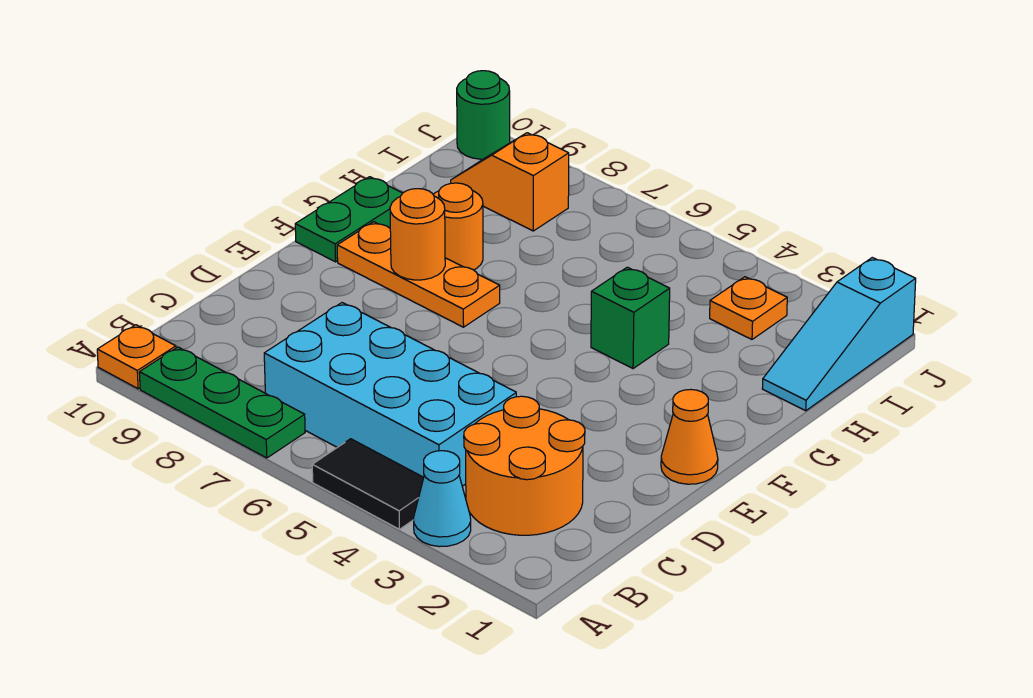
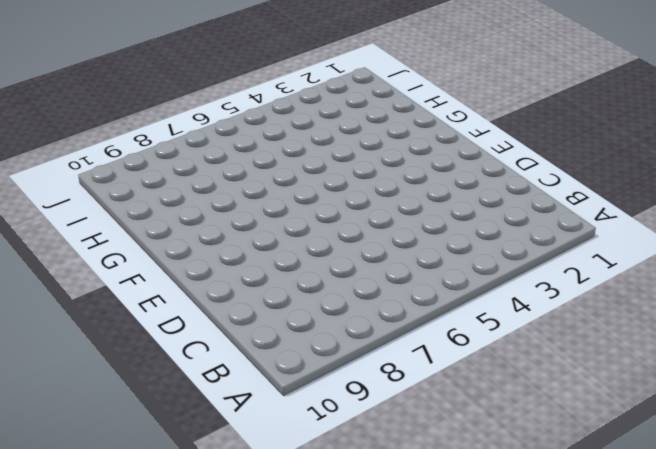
none -> cyan cone A3 level 1
none -> black tile A4:A5 level 1
none -> green plate A7:A9 level 1

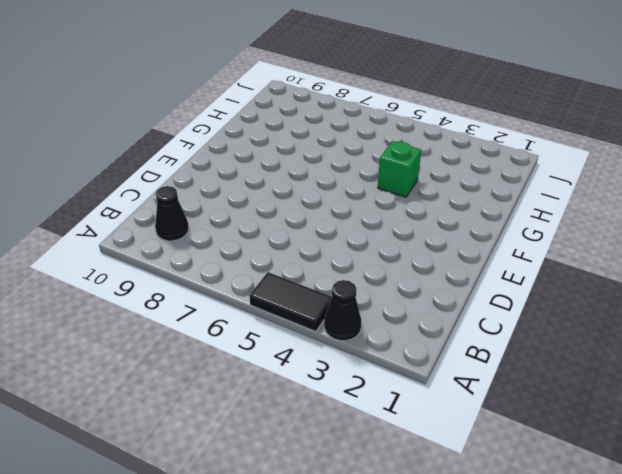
black cone A3 level 1 -> cyan cone A3 level 1
black cone B9 level 1 -> none
none -> green plate A7:A9 level 1
none -> orange plate A10 level 1
none -> orange round brick B2:C3 level 1

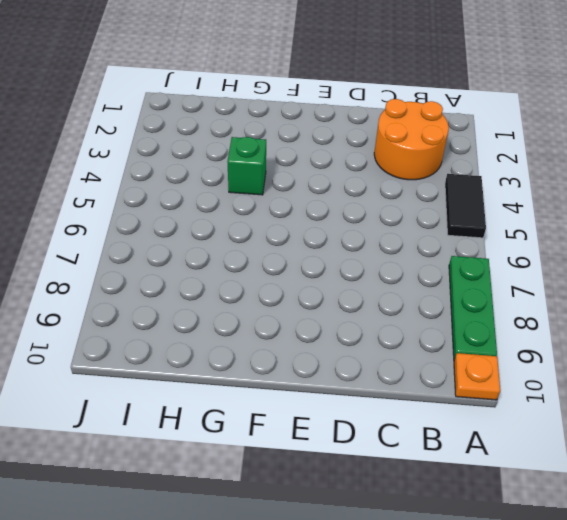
none -> cyan cone A3 level 1
none -> cyan brick B4:C7 level 1
none -> orange cone E1 level 1

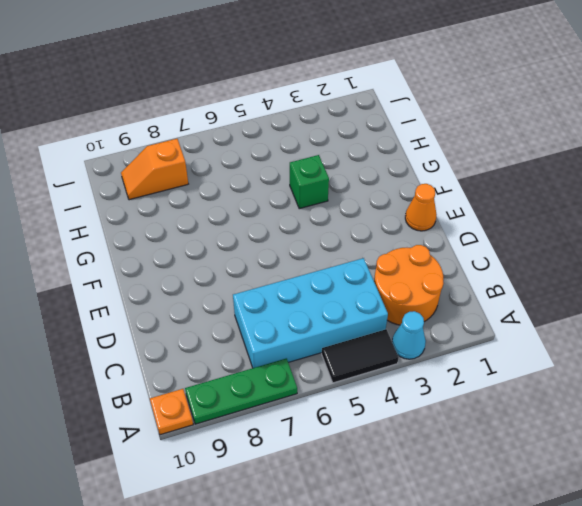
none -> orange plate F7:F9 level 1
none -> green plate F10:G10 level 1
none -> orange round brick G8 level 1

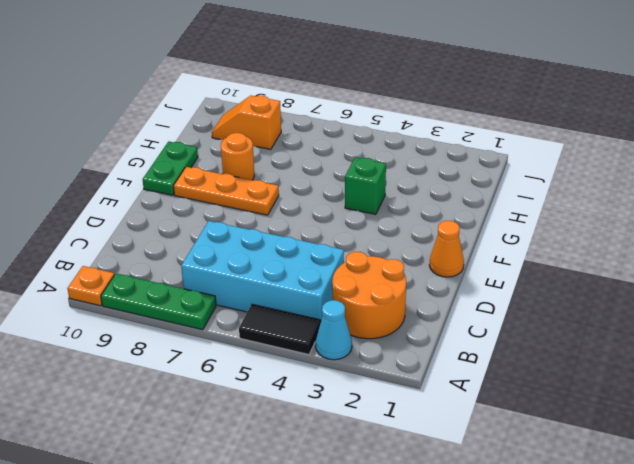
none -> cyan slope H1:J1 level 1 top J
none -> orange plate I3 level 1
none -> green round brick J10 level 1

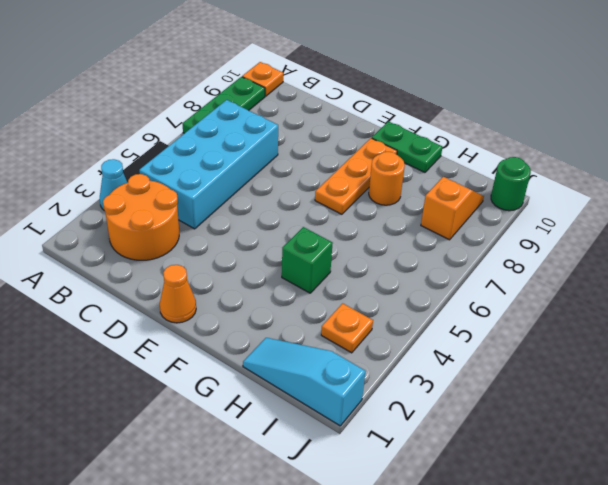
none -> orange round brick F8 level 2

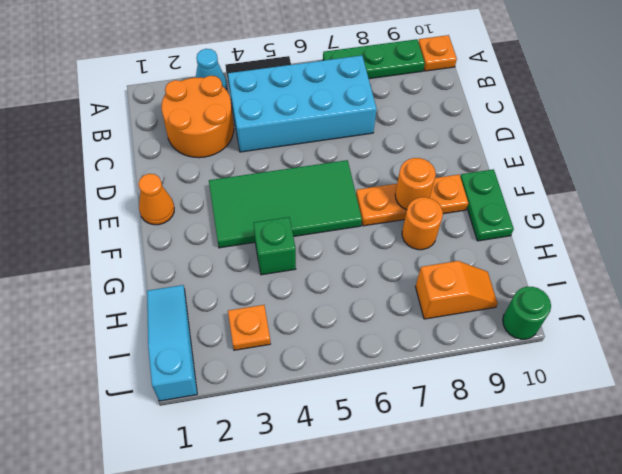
green tile E3:F6 level 1 -> none

